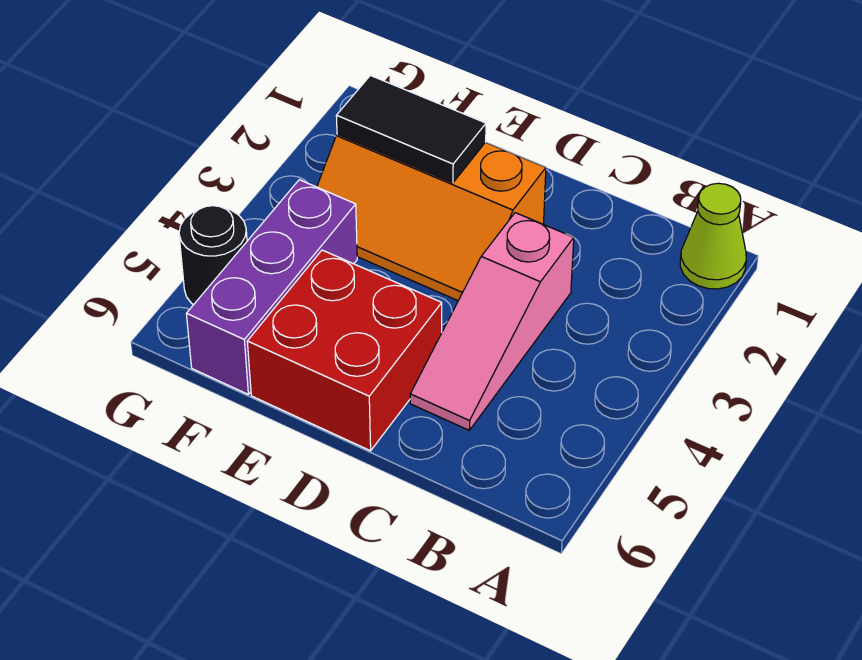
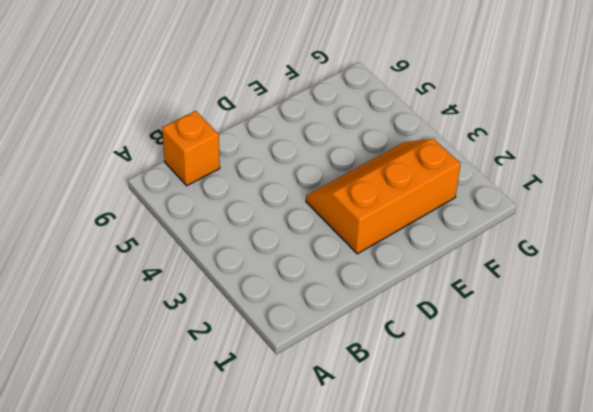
orange brick B6 level 1 -> none
none -> lime cone A1 level 1
none -> pink slope C3:C5 level 1 top 3

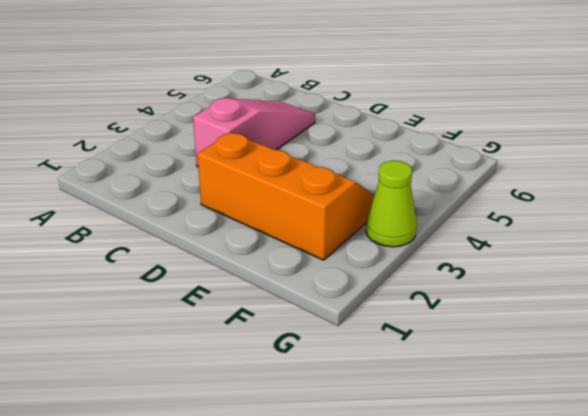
lime cone G3 level 1 -> lime cone A1 level 1
none -> red brick D5:E6 level 1
none -> purple brick F4:F6 level 1

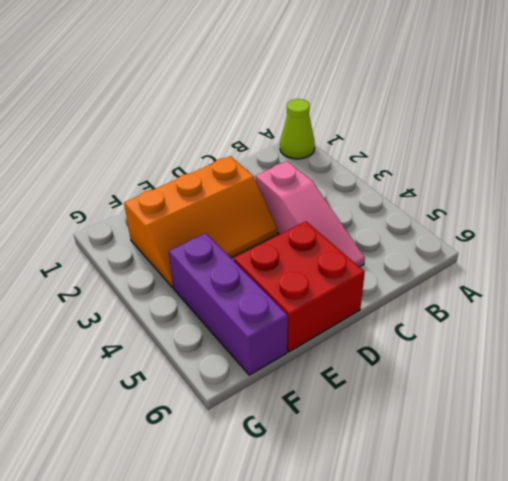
none -> black round brick G5 level 1
none -> black tile E2:F2 level 2

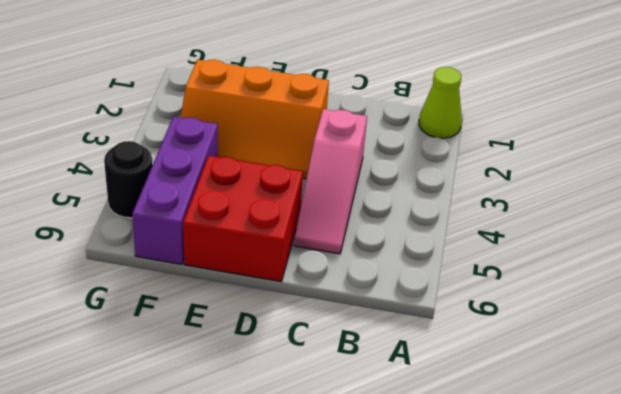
none -> black tile E2:F2 level 2

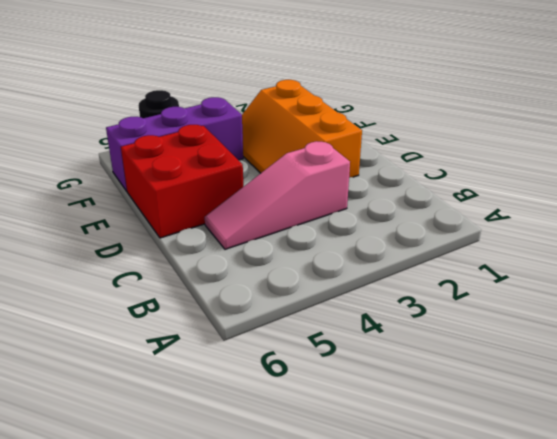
none -> lime cone A1 level 1
none -> black tile E2:F2 level 2

